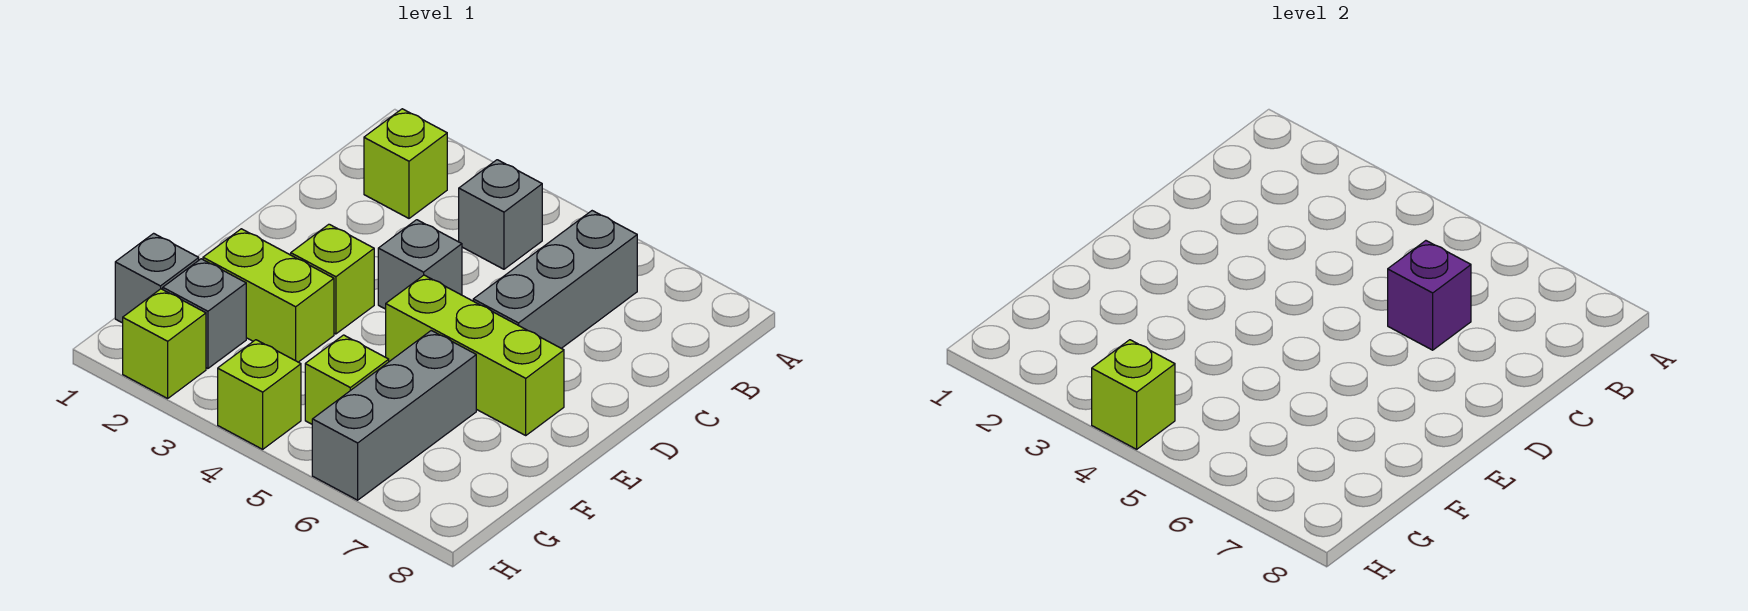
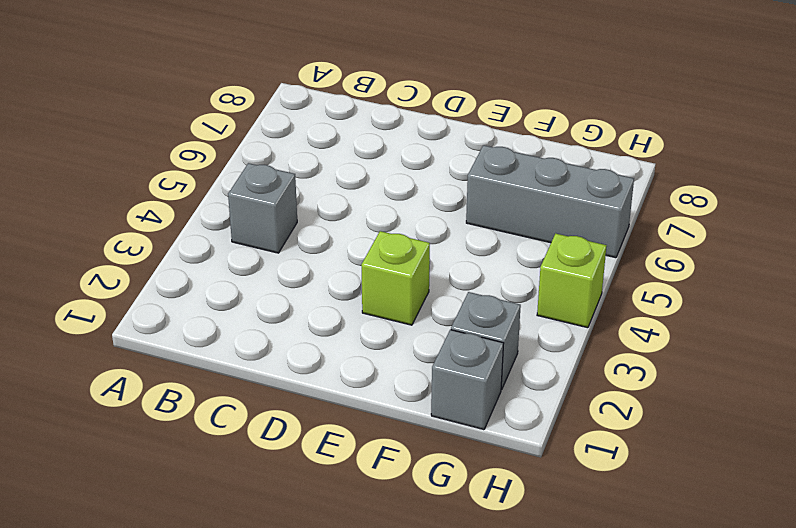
none -> lime brick B2 level 1
none -> grey brick B6:D6 level 1
none -> grey brick D4 level 1

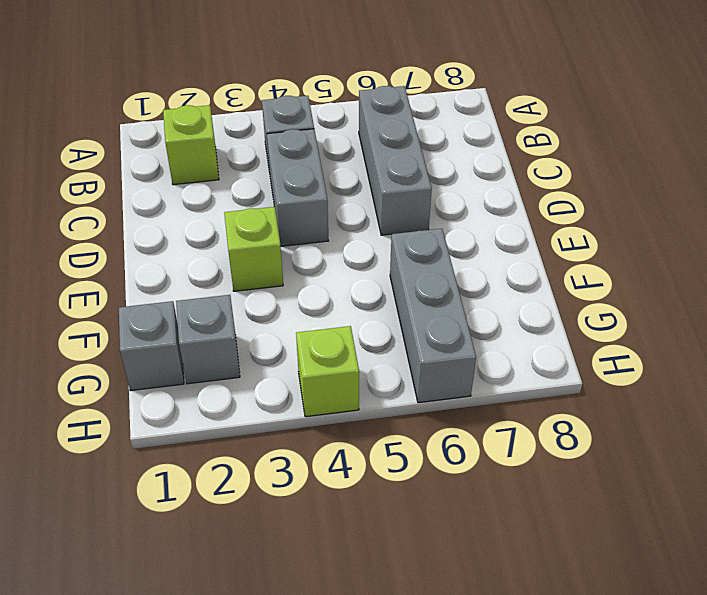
grey brick C4:D4 level 1 -> grey brick D4 level 1
none -> lime brick E5:E7 level 1
none -> lime brick F2:F3 level 1
none -> lime brick G5 level 1

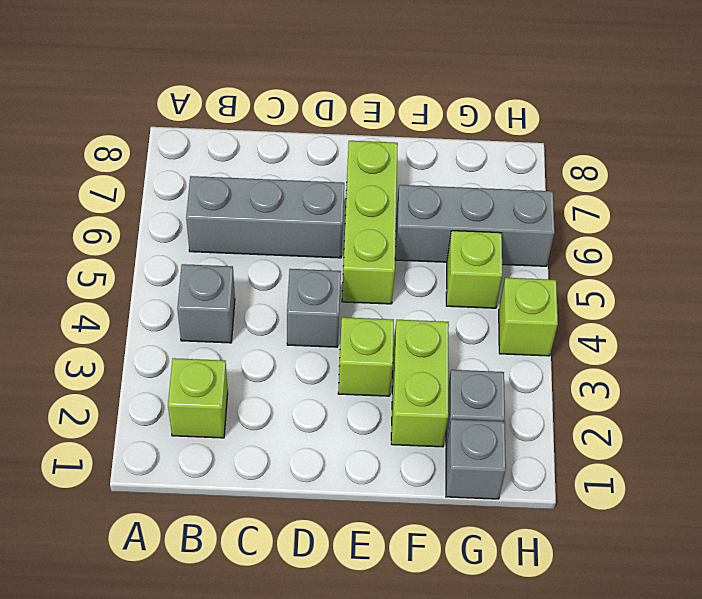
none -> lime brick H2 level 1
none -> purple brick C6 level 2
none -> lime brick H4 level 2

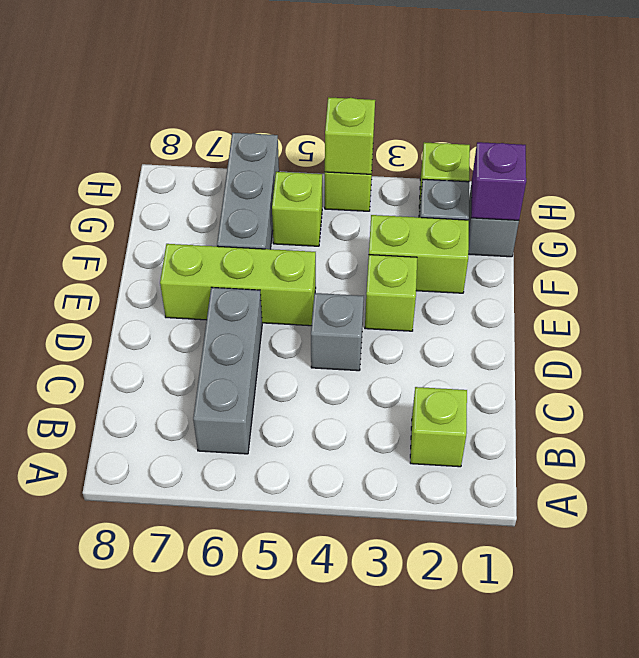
purple brick G1 level 2 -> purple brick C6 level 2
none -> grey brick B4 level 1

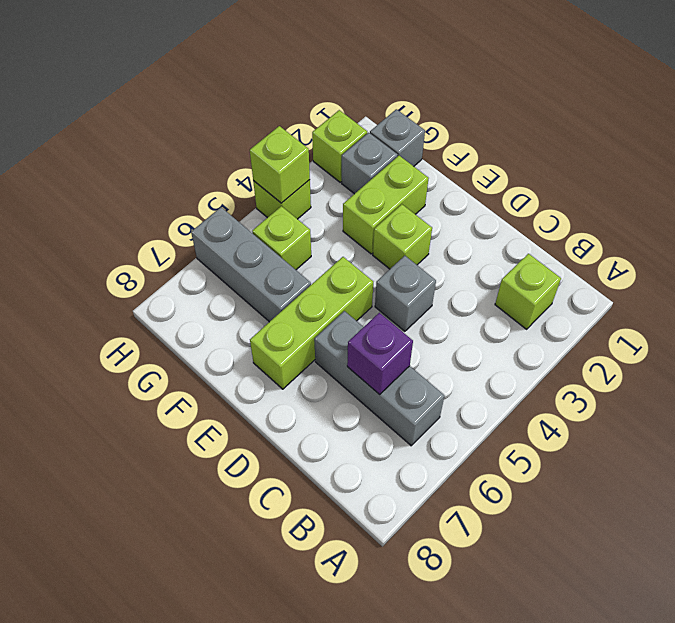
none -> grey brick B4 level 1

